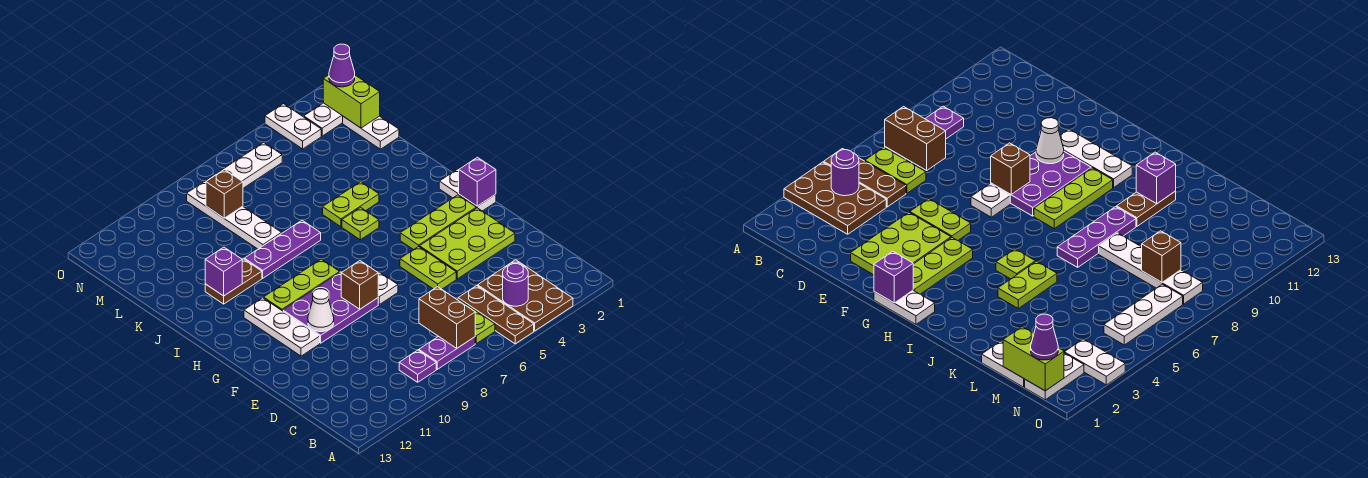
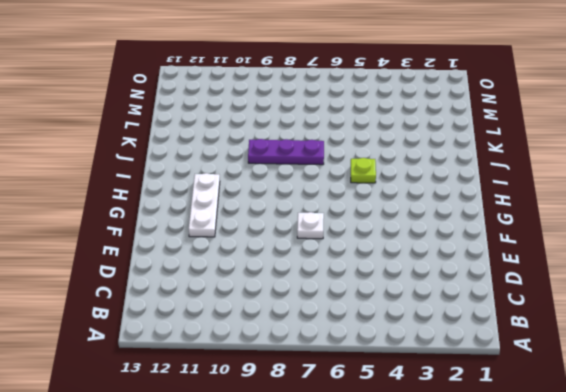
none -> brown plate A3:C4 level 1
none -> brown plate A5:C5 level 1
none -> lime plate B6:C6 level 1
none -> purple plate B7:B8 level 1

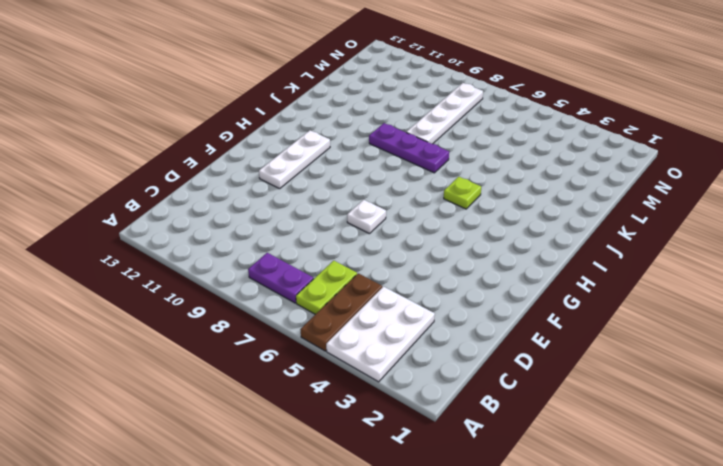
white plate A3:C4 level 1 -> brown plate A3:C4 level 1
none -> purple plate B9 level 1
none -> lime plate E2:F4 level 1
none -> lime plate E5:F5 level 1
none -> purple plate F8:G10 level 1

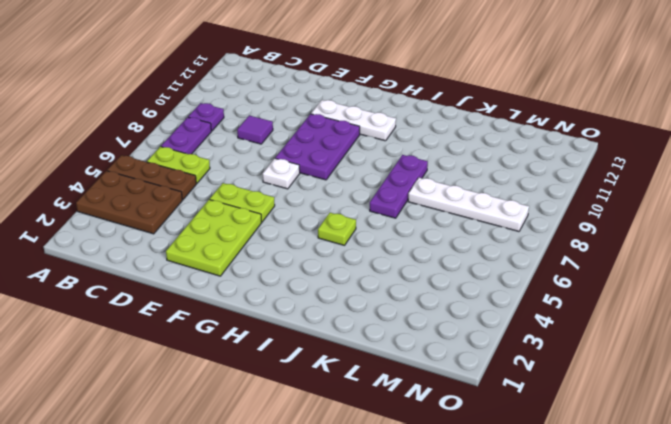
purple tile D9 level 1 -> none
none -> white plate G1:H1 level 1
none -> lime plate G2:G4 level 1
none -> lime plate H8:H10 level 1
none -> lime plate J4:J5 level 1

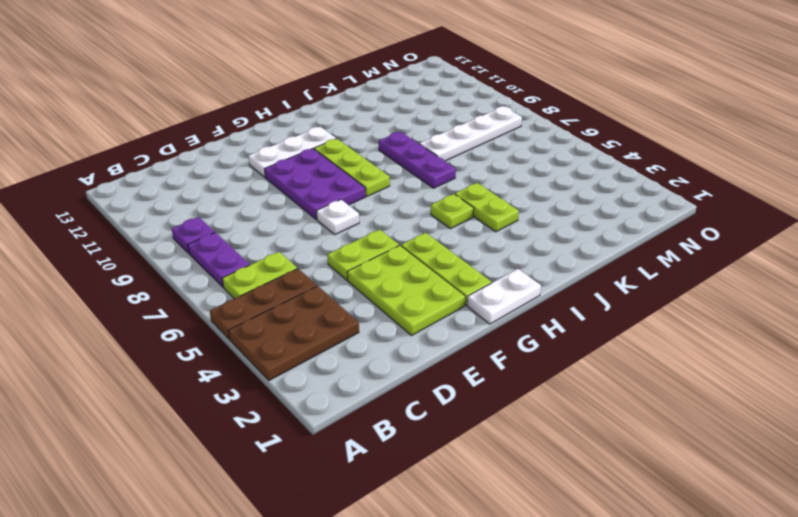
none -> brown plate J10:J11 level 1
none -> white plate L1:M1 level 1
none -> white plate N1:N2 level 1
none -> white plate N3:O3 level 1

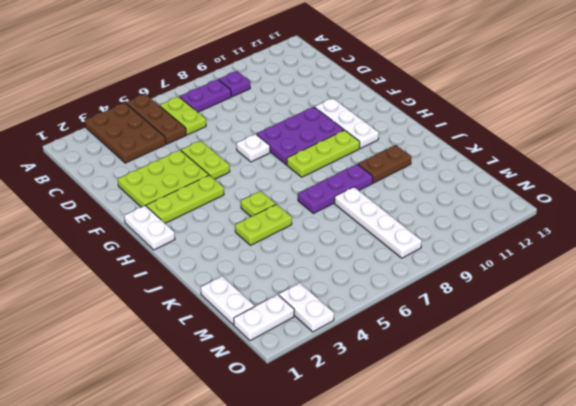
none -> white plate N5:N7 level 1
none -> purple round brick B4 level 2
none -> brown brick B7:C7 level 2
none -> brown brick F8 level 2

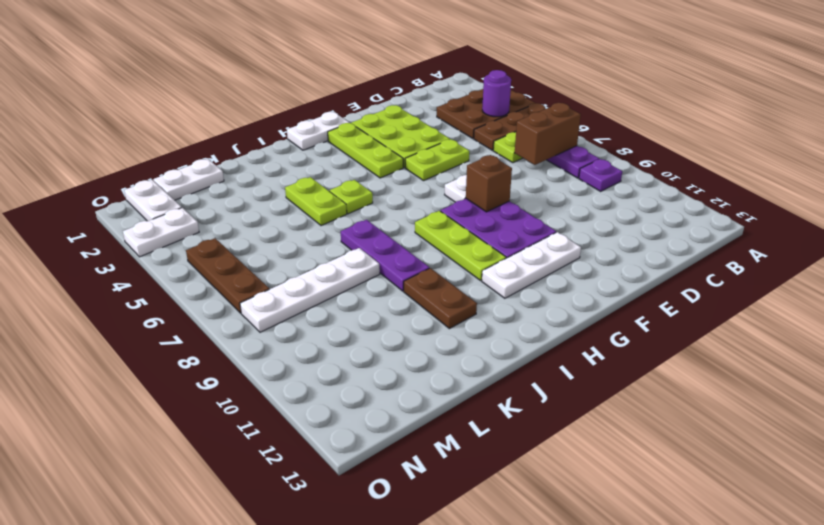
brown plate N5:N7 level 1 -> white plate N5:N7 level 1
none -> white cone F10 level 2
none -> purple brick G1 level 2
none -> purple brick J11 level 2
none -> lime brick M1:N1 level 2

